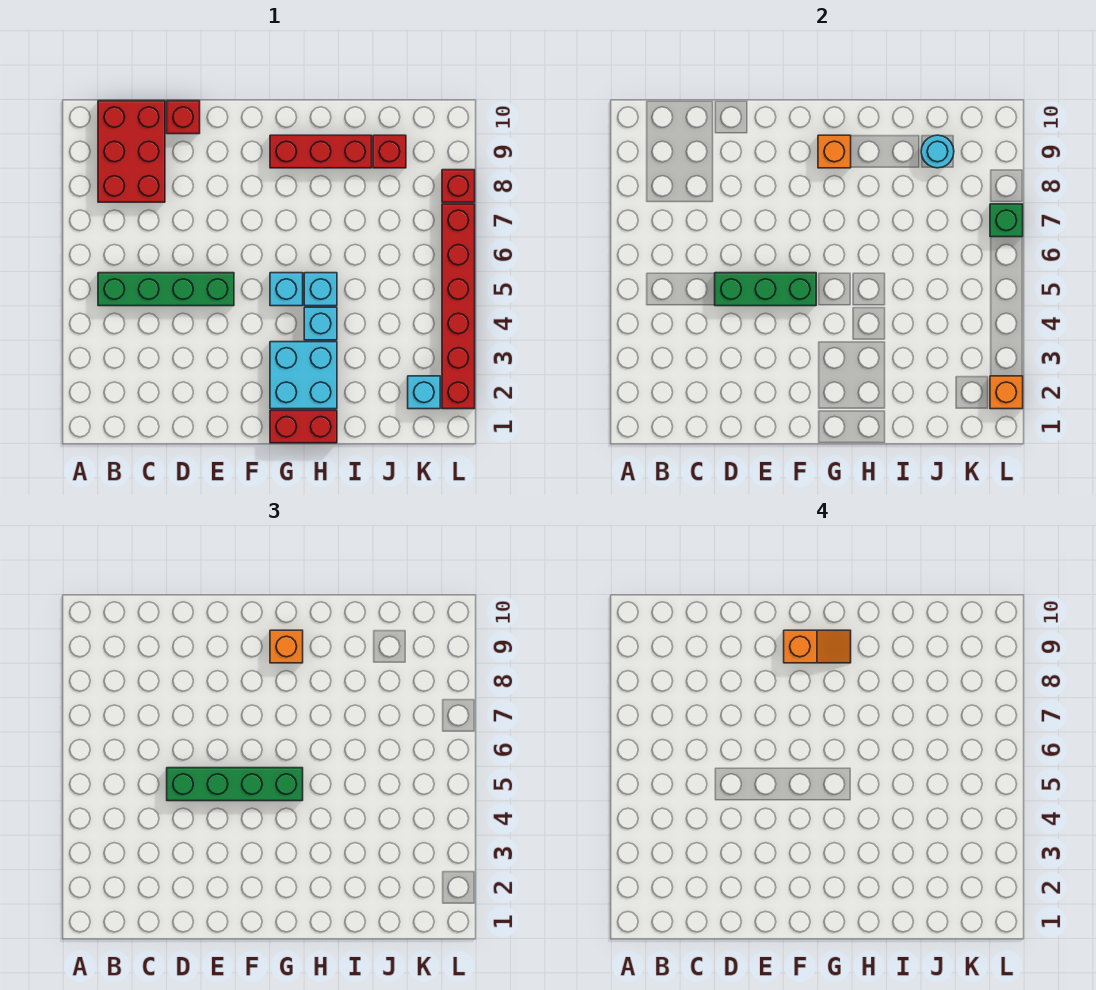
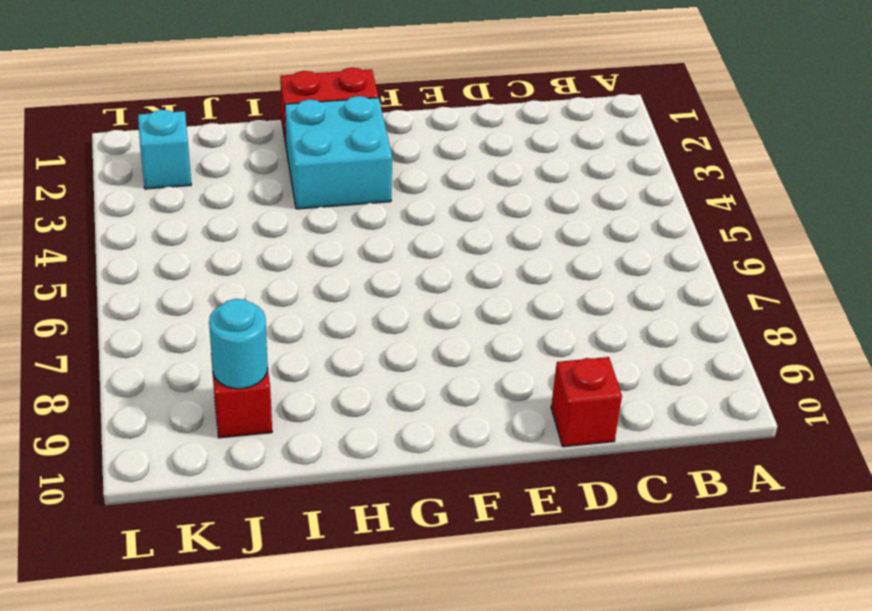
none -> green brick B5:E5 level 1
none -> red brick B8:C10 level 1
none -> cyan brick G5 level 1

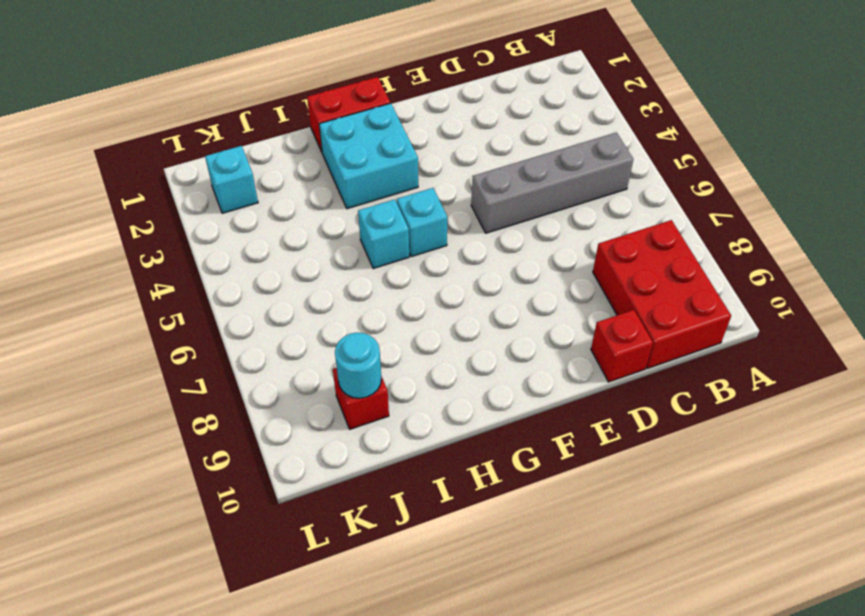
grey brick B5:E5 level 1 -> green brick B5:E5 level 1
none -> red brick G9:I9 level 1
none -> cyan brick H4 level 1
none -> red brick L2:L7 level 1

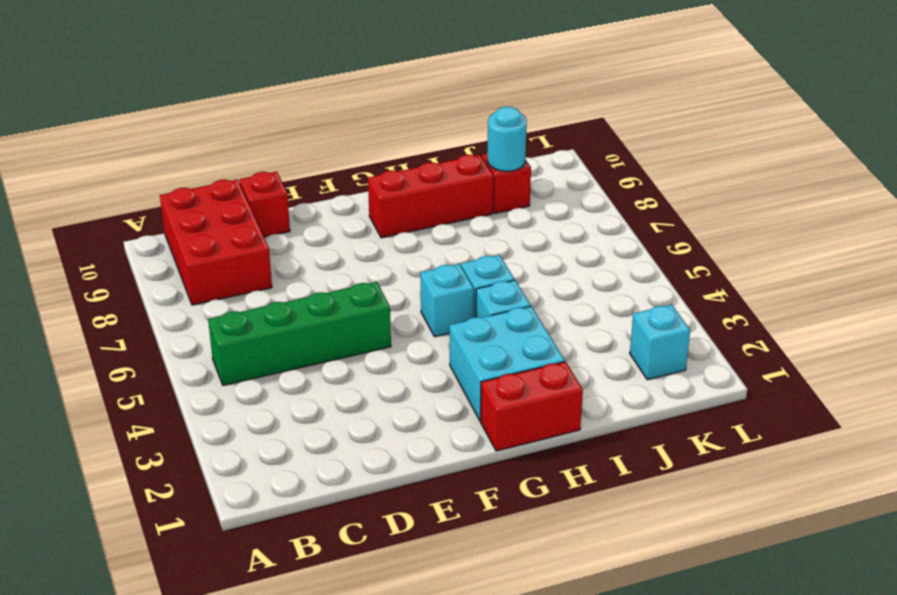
none -> red brick L2:L7 level 1
none -> red brick L8 level 1
none -> green brick D5:F5 level 2

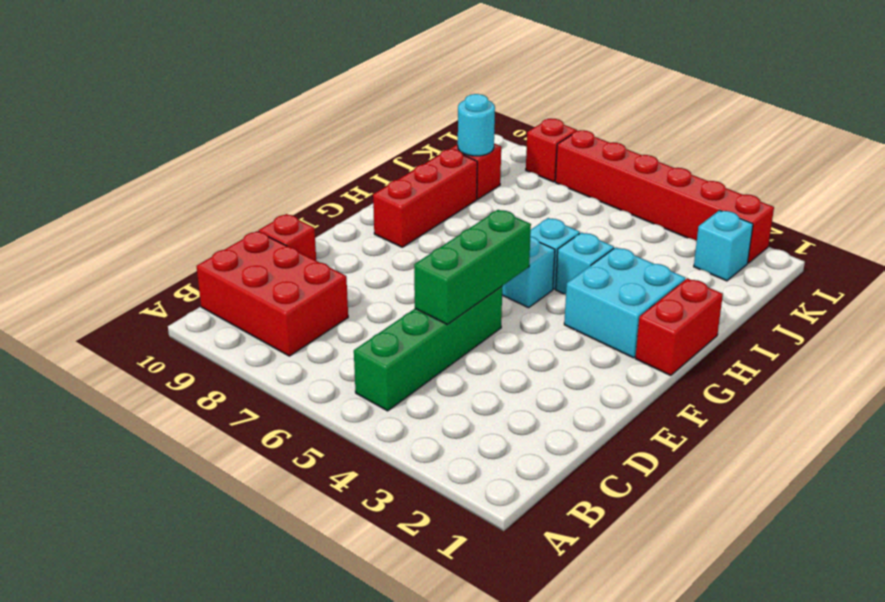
none -> orange brick G9 level 2
none -> orange brick L2 level 2
none -> green brick L7 level 2

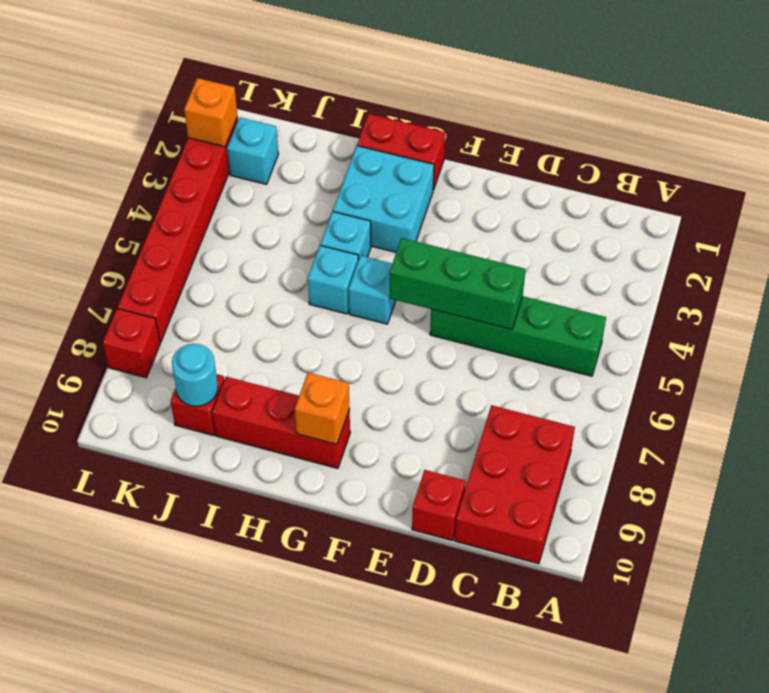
none -> green brick L7 level 2
none -> green brick D5:G5 level 3
none -> orange brick G9 level 3

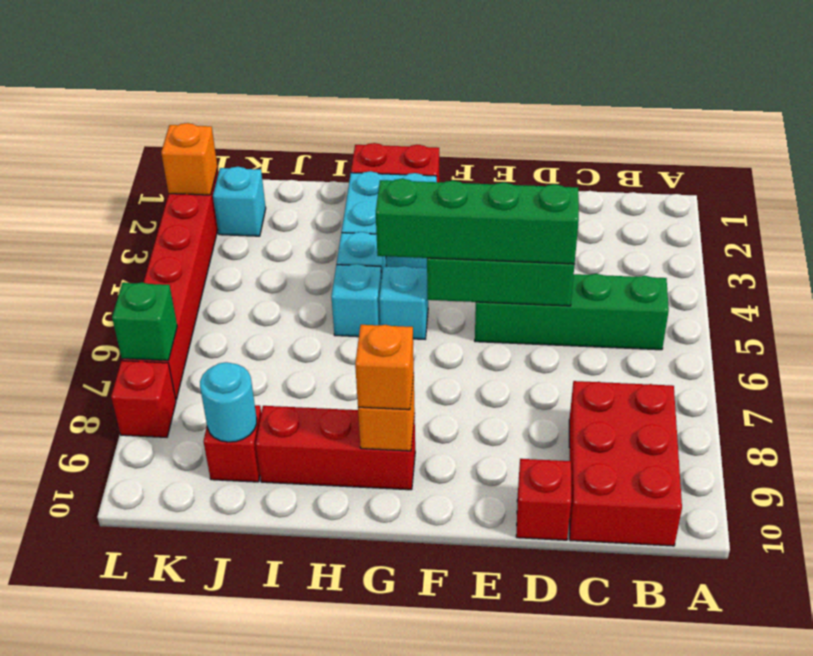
none -> orange slope F9:G9 level 4 top F

